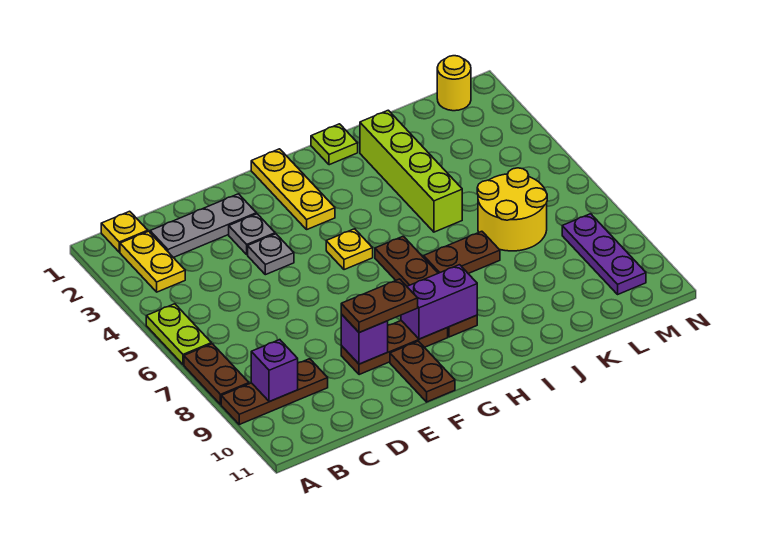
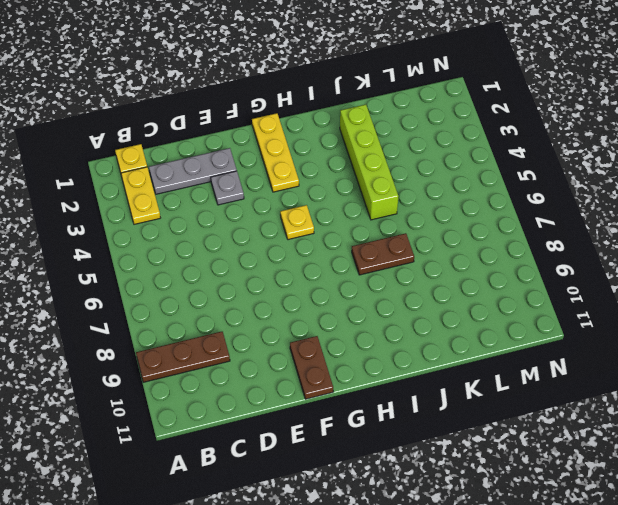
none -> lime plate A5:A6 level 1
none -> brown plate A7:A8 level 1
none -> grey plate E4 level 1

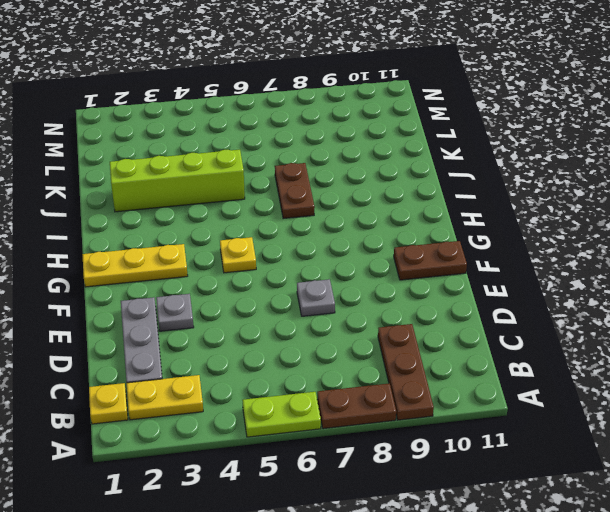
grey plate E7 level 1 -> grey plate E4 level 1
none -> brown plate E9:G9 level 1
none -> brown plate H6:H9 level 1
none -> lime plate I1 level 1

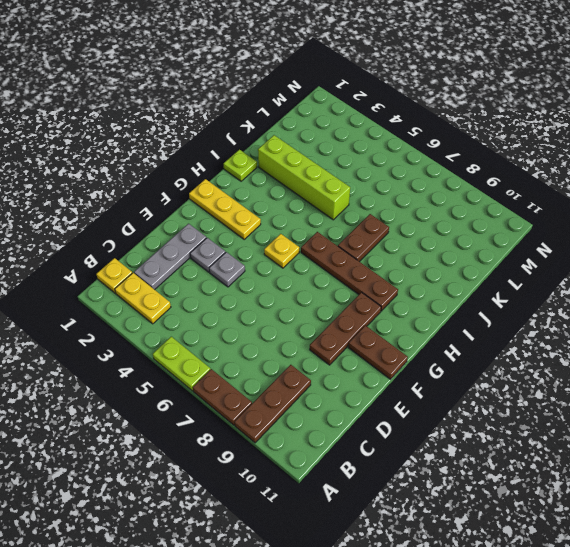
none -> yellow round brick K6:L7 level 1
none -> yellow round brick M1 level 1
none -> purple plate M8:M10 level 1

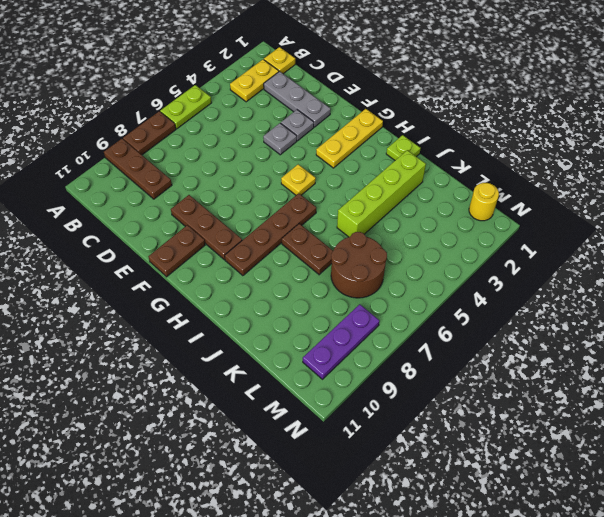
brown round brick K6:L7 level 1 -> yellow round brick K6:L7 level 1
none -> purple brick B9 level 2
none -> purple brick E9 level 2
none -> purple brick G9:H9 level 2

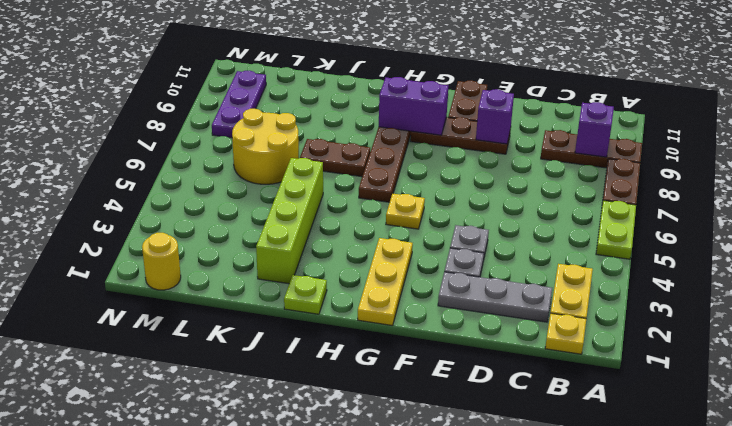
none -> brown plate E9:F9 level 3

